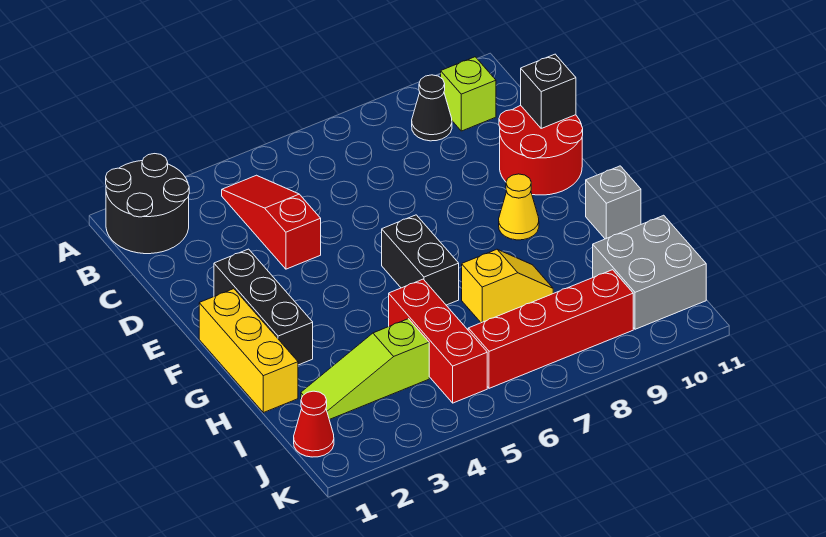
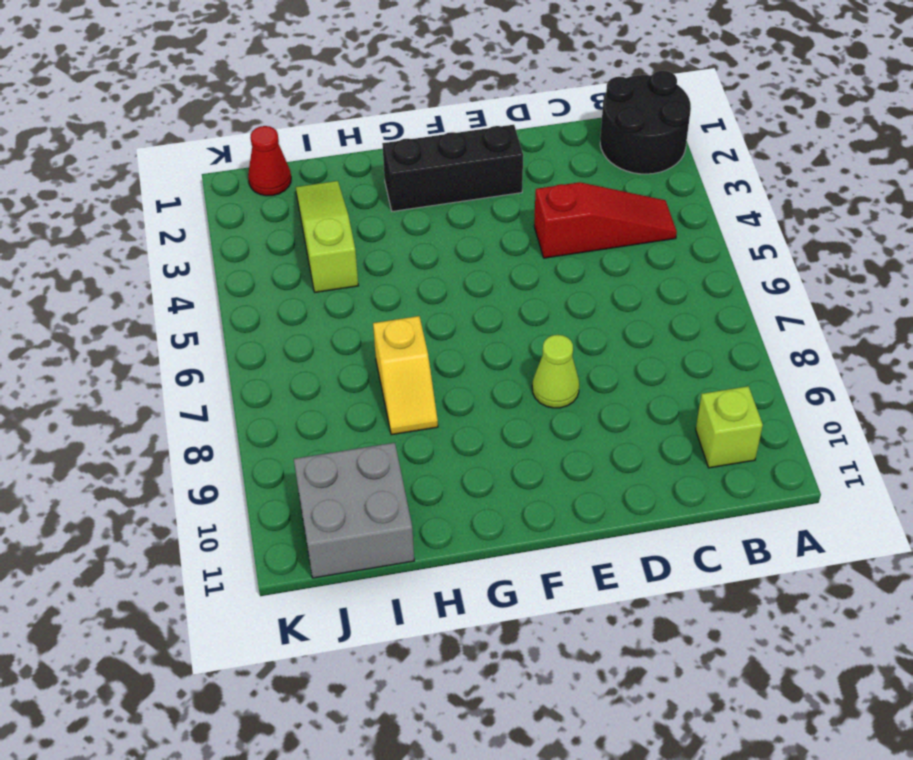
lime cone E8 level 1 -> none
none -> black cone B9 level 1
none -> red round brick D10:E11 level 1
none -> yellow brick F1:H1 level 1

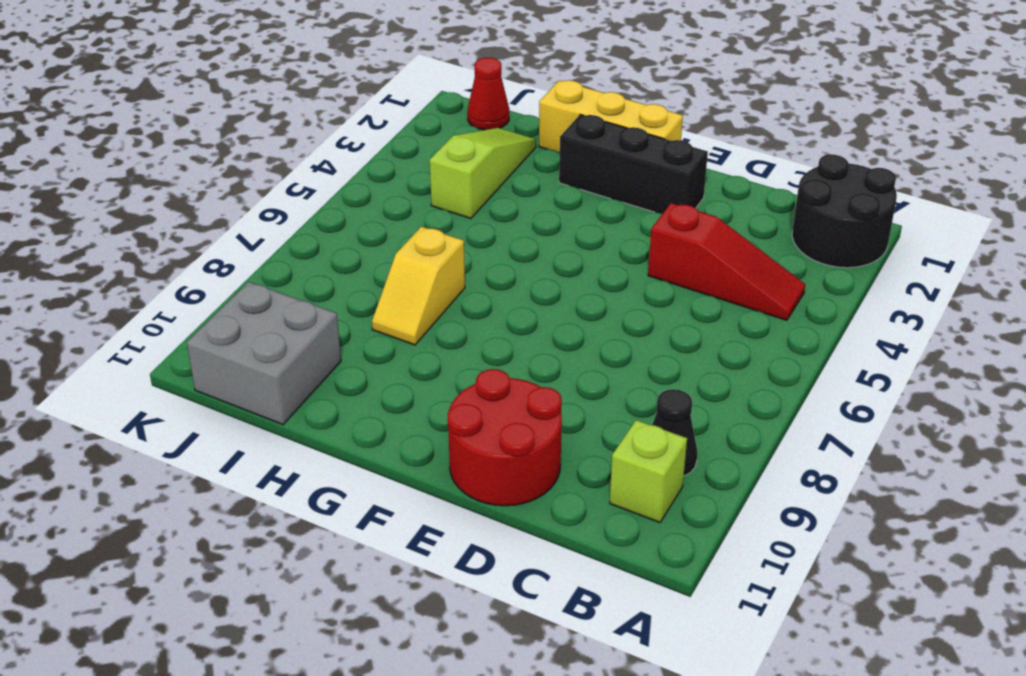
none -> black brick F6:G6 level 1
none -> yellow cone F9 level 1
none -> grey brick G11 level 1

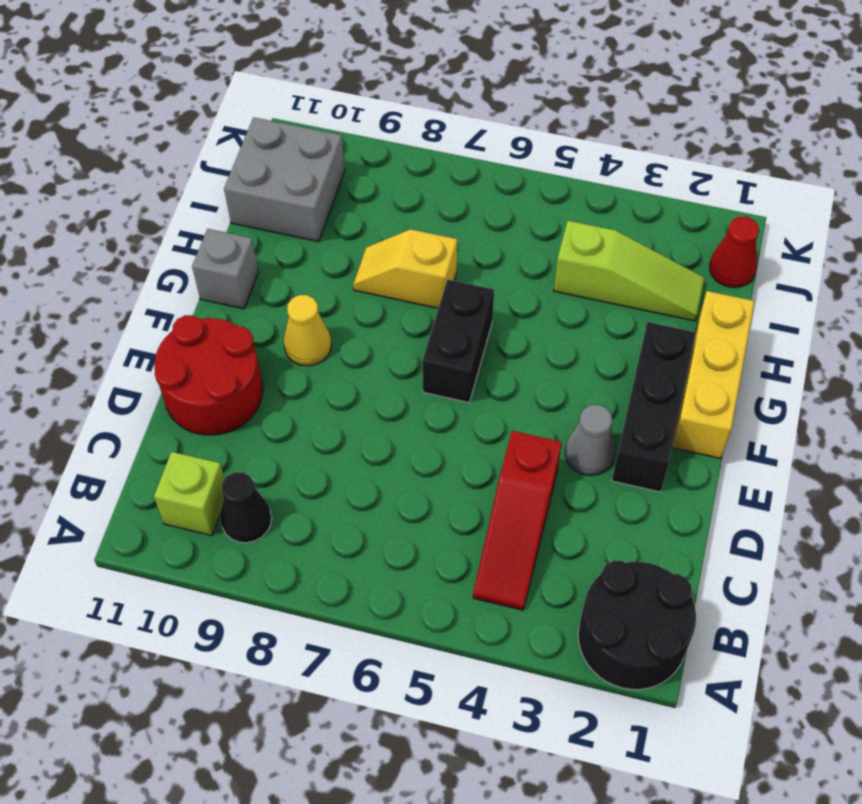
grey cone E3 level 1 -> none
none -> red brick H5:J5 level 1
none -> red brick J6:J9 level 1
none -> black brick D11 level 2

